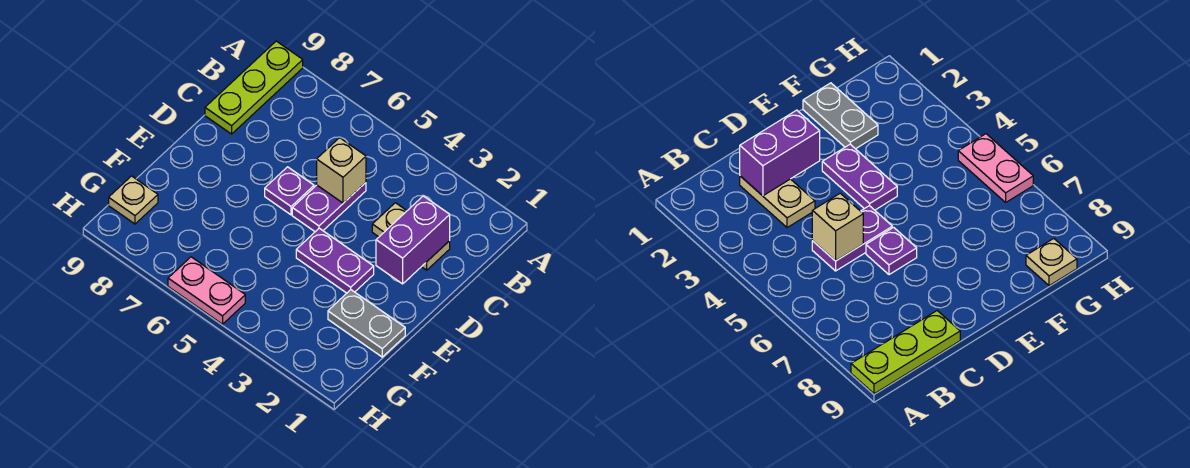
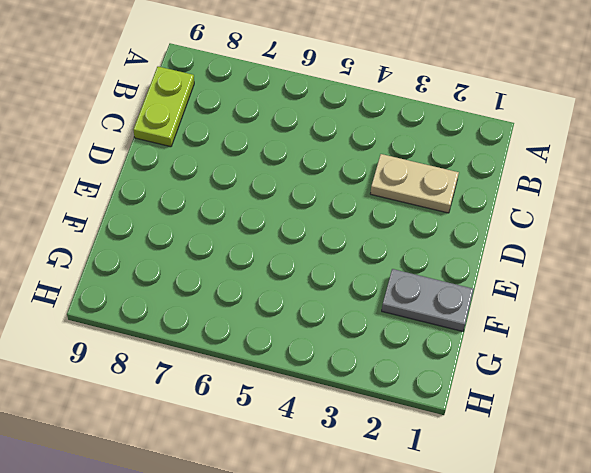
lime plate B9:C9 level 1 -> lime plate A9:C9 level 1
none -> purple plate C5:D5 level 1
none -> purple plate D6 level 1

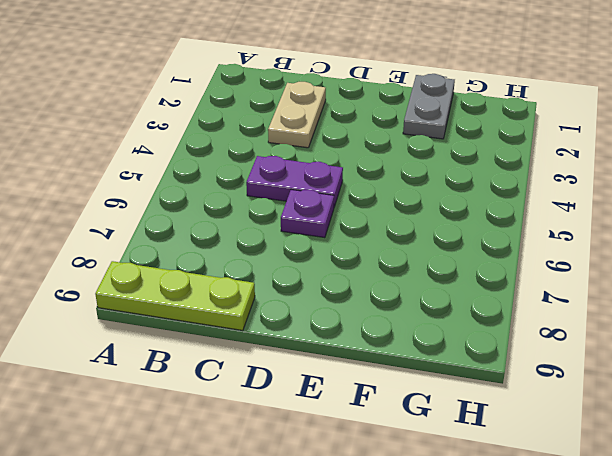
none -> purple plate E3:E4 level 1
none -> tan plate G9 level 1

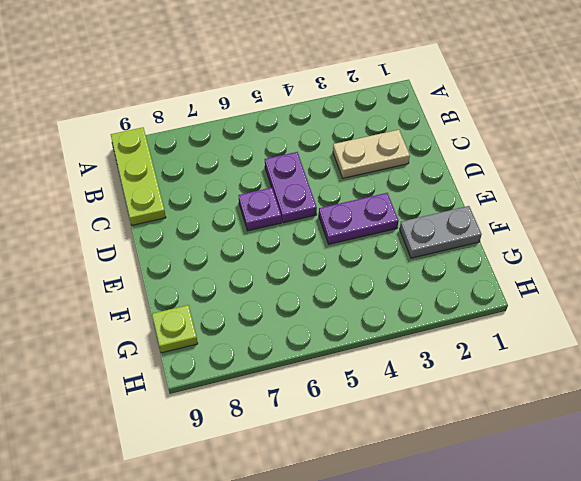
lime plate G9 level 1 -> tan plate G9 level 1
none -> pink plate H5:H6 level 1
none -> purple brick C2:D2 level 2

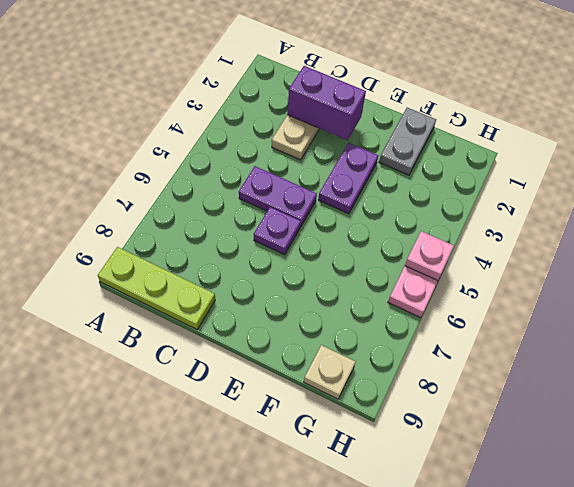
pink plate H5 level 2 -> none
none -> tan brick C5 level 2

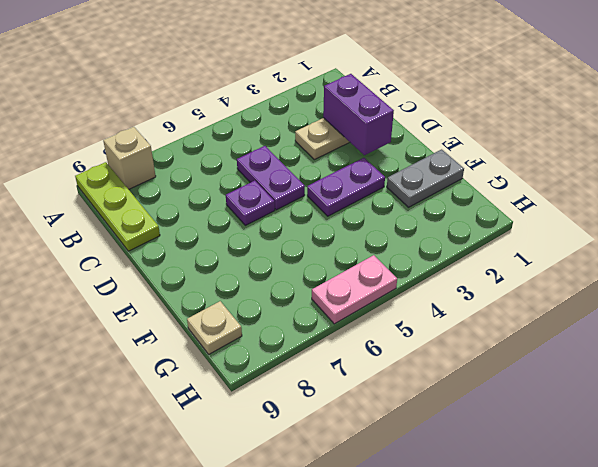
tan brick A8 level 1 -> tan brick C5 level 2

